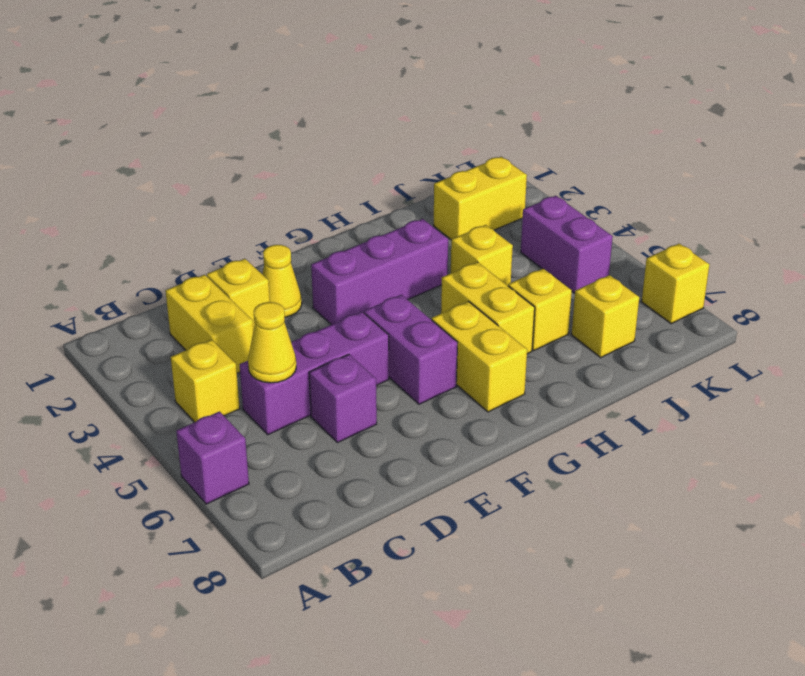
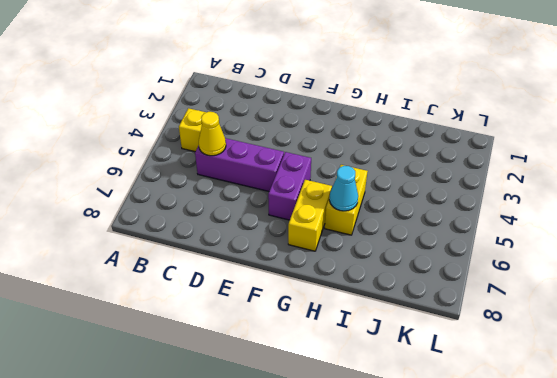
cyan cone H6 level 2 -> none
none -> purple brick A6 level 1
none -> yellow brick C2:C3 level 1
none -> yellow brick D2 level 1

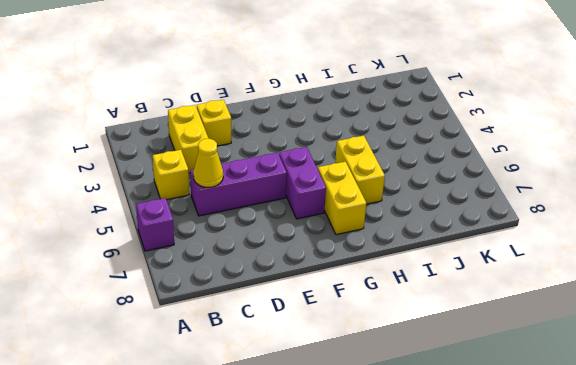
none -> purple brick D6 level 1
none -> yellow cone E2 level 1
none -> purple brick F3:H3 level 1

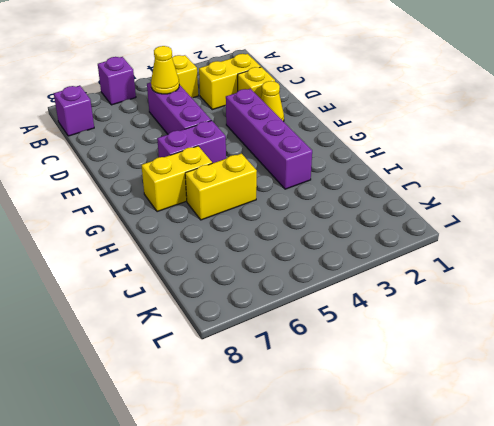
purple brick B8 level 1 -> purple brick D6 level 1
purple brick E3:H3 level 1 -> purple brick F3:H3 level 1
none -> yellow brick I4 level 1
none -> yellow brick I6 level 1
none -> yellow brick J2:K2 level 1

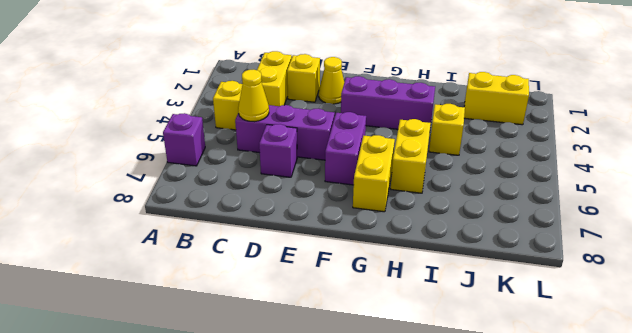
none -> yellow brick I6 level 1
none -> yellow brick J7 level 1
none -> purple brick K4:K5 level 1

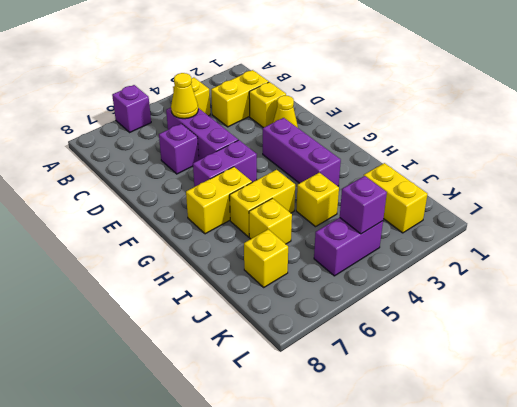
purple brick K4 level 2 -> none
none -> yellow brick L7 level 1

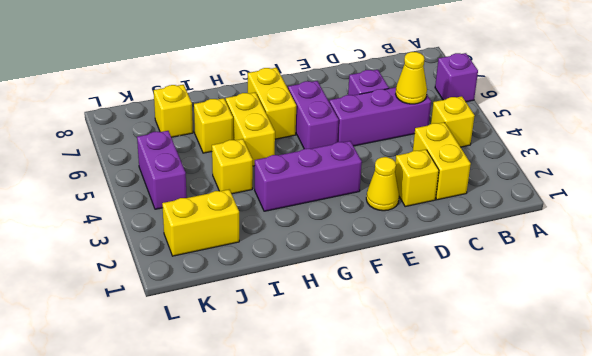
none -> yellow brick L7 level 1

